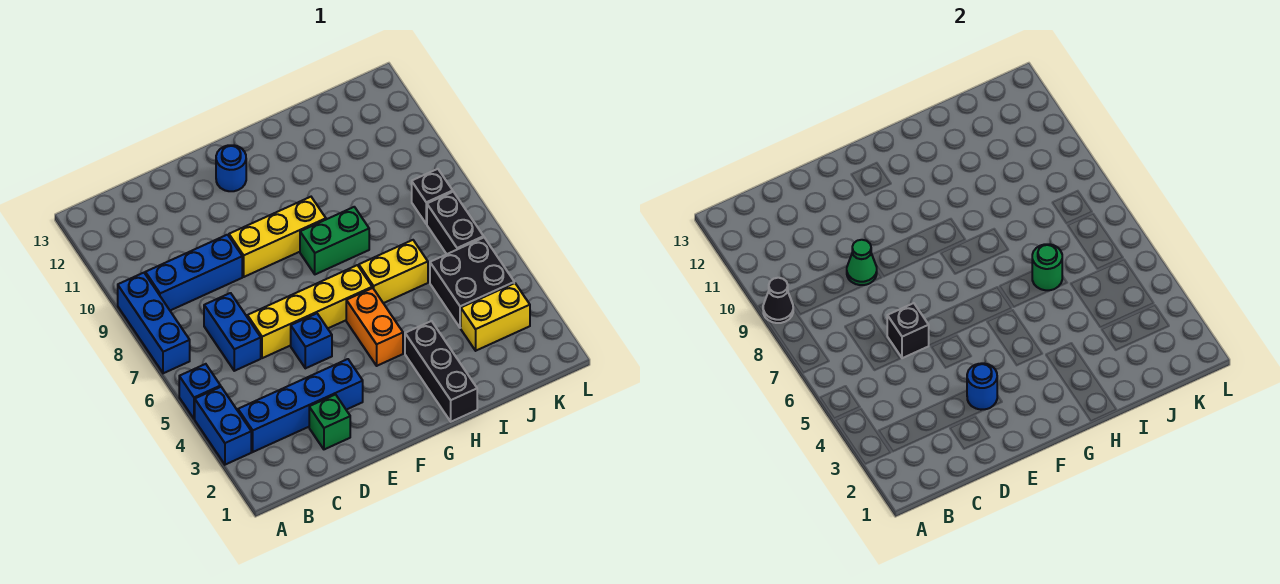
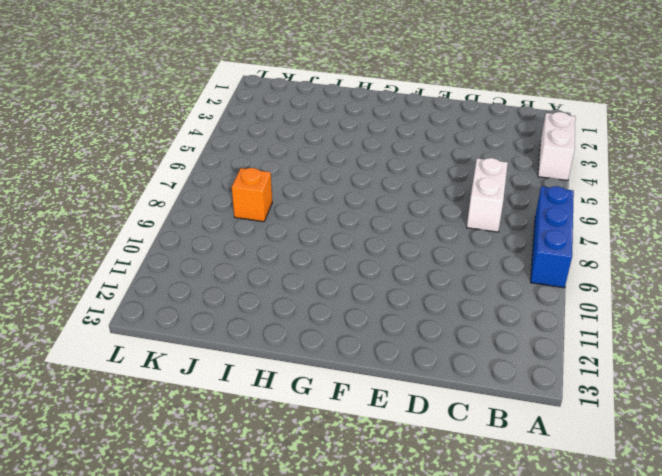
white brick A3:A4 level 1 -> blue brick A3:A4 level 1
white brick C6:C7 level 1 -> blue brick C6:C7 level 1
orange brick J8 level 1 -> none
none -> blue brick A5 level 1
none -> blue brick B3:E3 level 1
none -> blue brick B9:D9 level 1

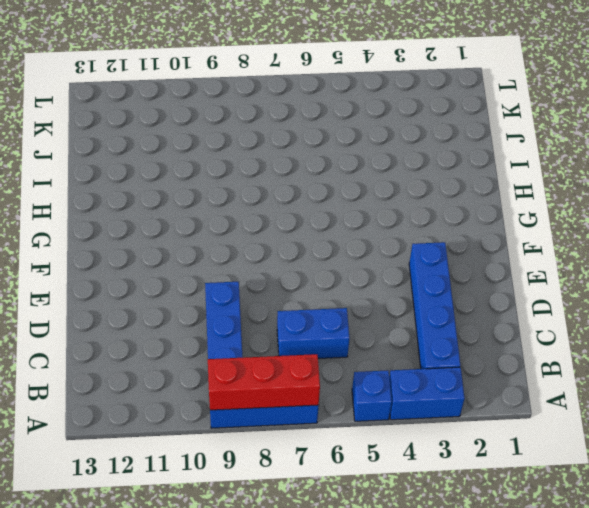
red brick A7:A9 level 2 -> black cone A9 level 2
none -> green brick D2 level 1
none -> yellow brick D6:G6 level 1
none -> blue brick E5 level 1

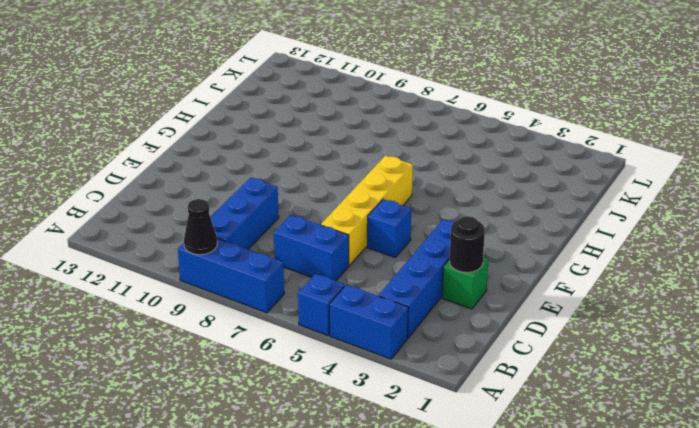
black round brick D2 level 2 -> none
none -> yellow brick E9:G9 level 1
none -> blue round brick F12 level 1
none -> orange brick G4:G5 level 1

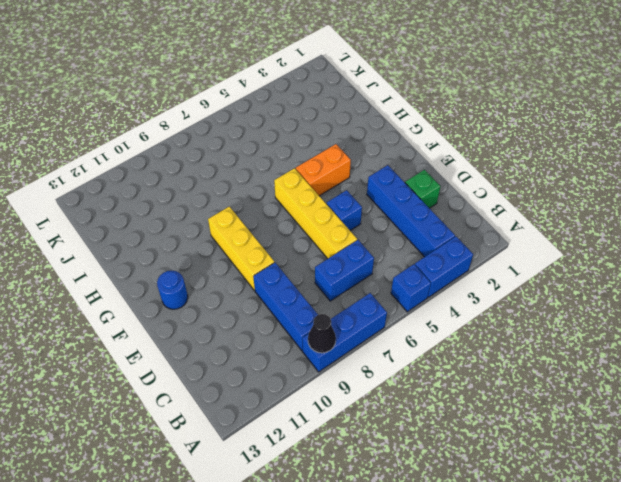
none -> green brick G8:H8 level 1
none -> black brick H1:H3 level 1
none -> yellow brick H6:I6 level 1

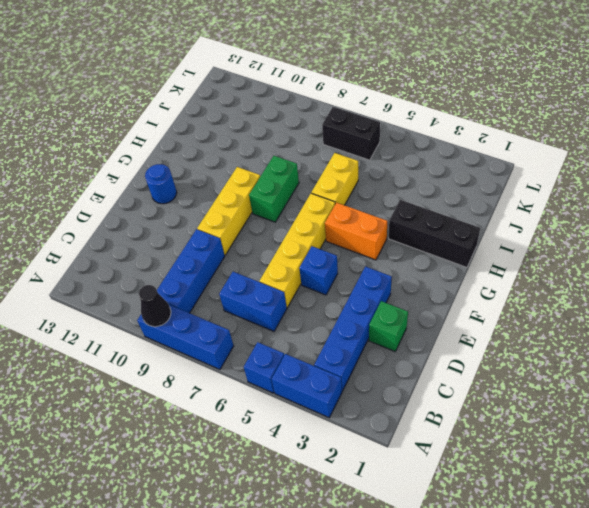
none -> yellow brick J3:K3 level 1
none -> black brick J4:K5 level 1
none -> black brick K8 level 1

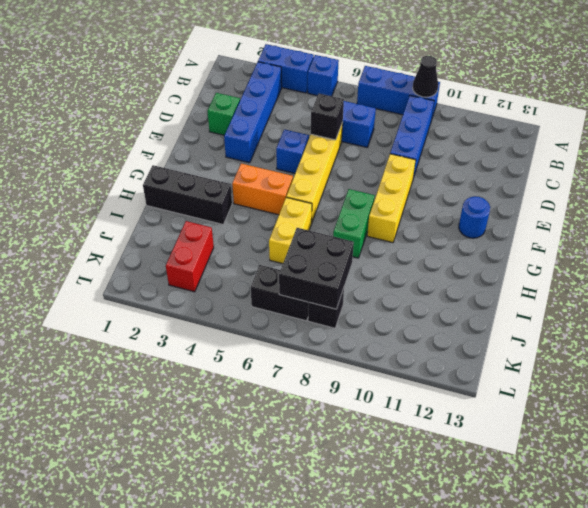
red brick J3:K3 level 1 -> yellow brick J3:K3 level 1
black brick J7:K8 level 2 -> black brick J4:K5 level 1
none -> green cone D9 level 2
none -> blue round brick E3 level 2
none -> green round brick I6 level 2

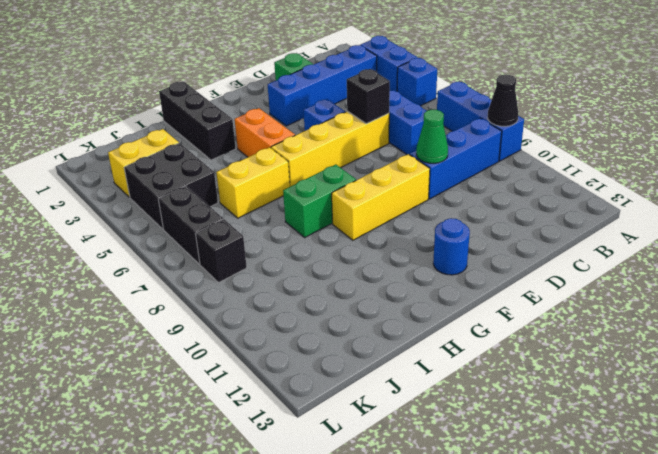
none -> blue round brick E3 level 2
none -> green round brick I6 level 2

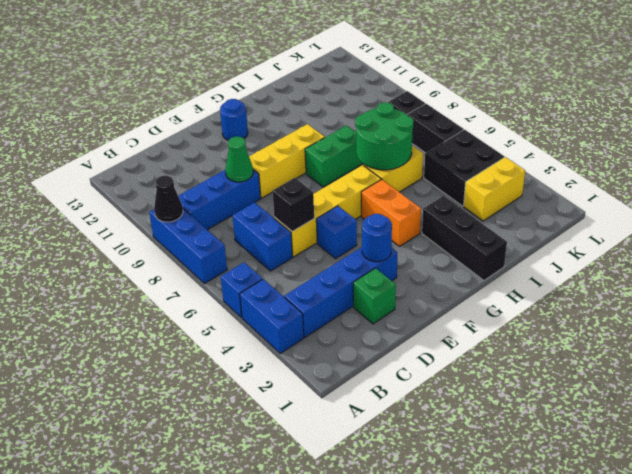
green round brick H6:I7 level 2 -> green round brick I6 level 2

